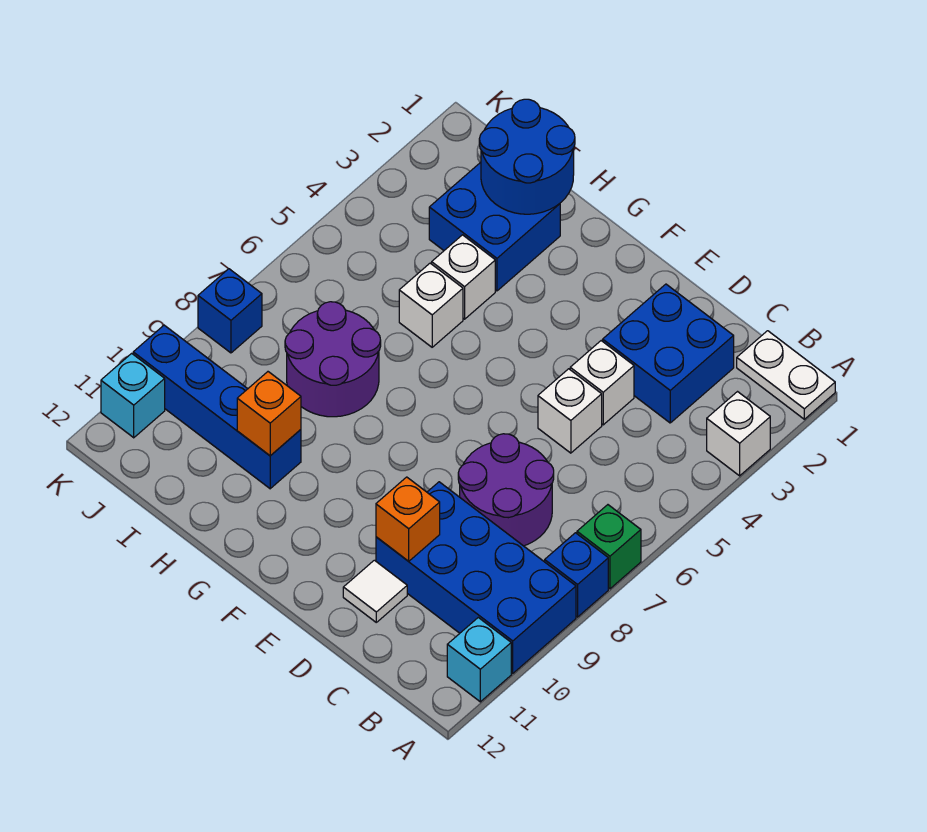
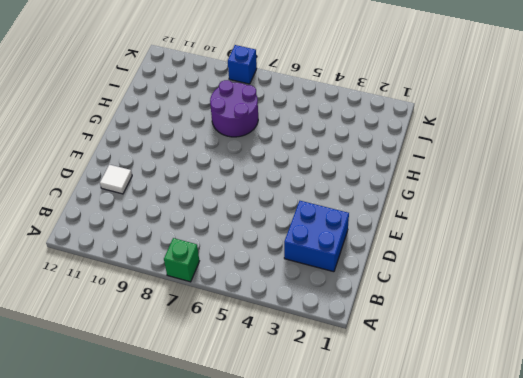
none -> white plate A1:B1 level 1
none -> white brick A3 level 1
none -> blue brick A8 level 1

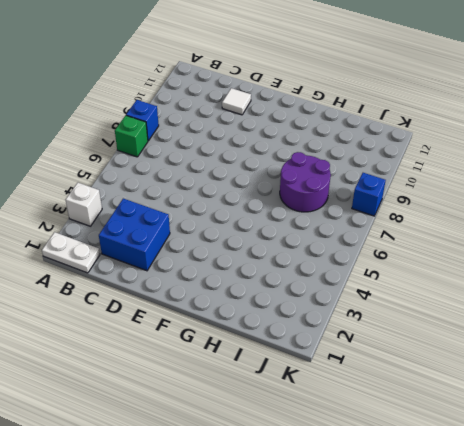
none -> blue brick A9:D10 level 1
none -> cyan brick A11 level 1
none -> purple round brick C7:D8 level 1

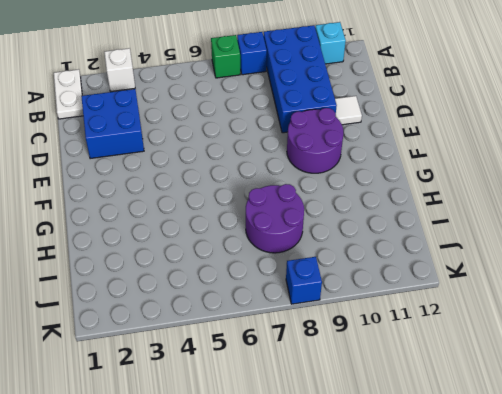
purple round brick E9:F10 level 1 -> purple round brick C7:D8 level 1
none -> white brick D4 level 1
none -> white brick D5 level 1
none -> blue brick H2:I3 level 1

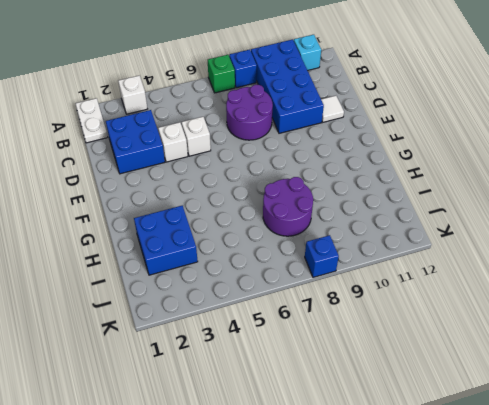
none -> white brick H4 level 1
none -> white brick H5 level 1
none -> blue brick H10:K10 level 1

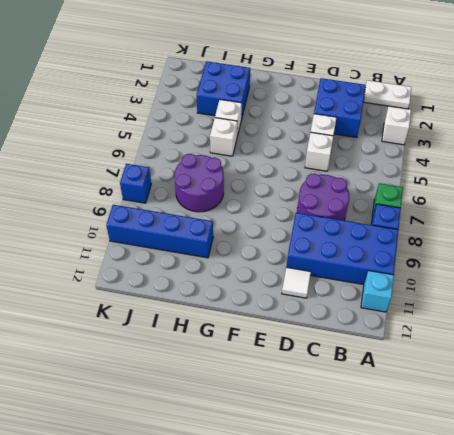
none -> cyan brick K11 level 1
none -> orange brick D10 level 2
none -> blue round brick H1:I2 level 2

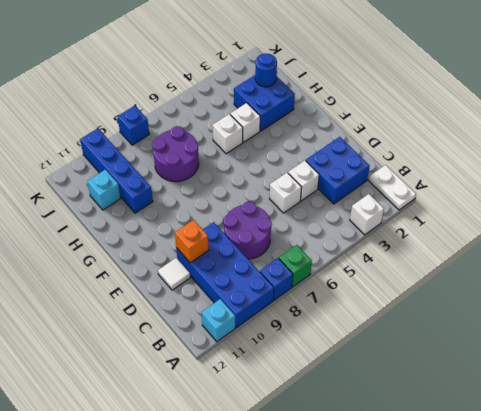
blue round brick I2 level 2 -> blue round brick H1:I2 level 2
cyan brick I11 level 1 -> cyan brick K11 level 1
none -> orange brick H10 level 2

